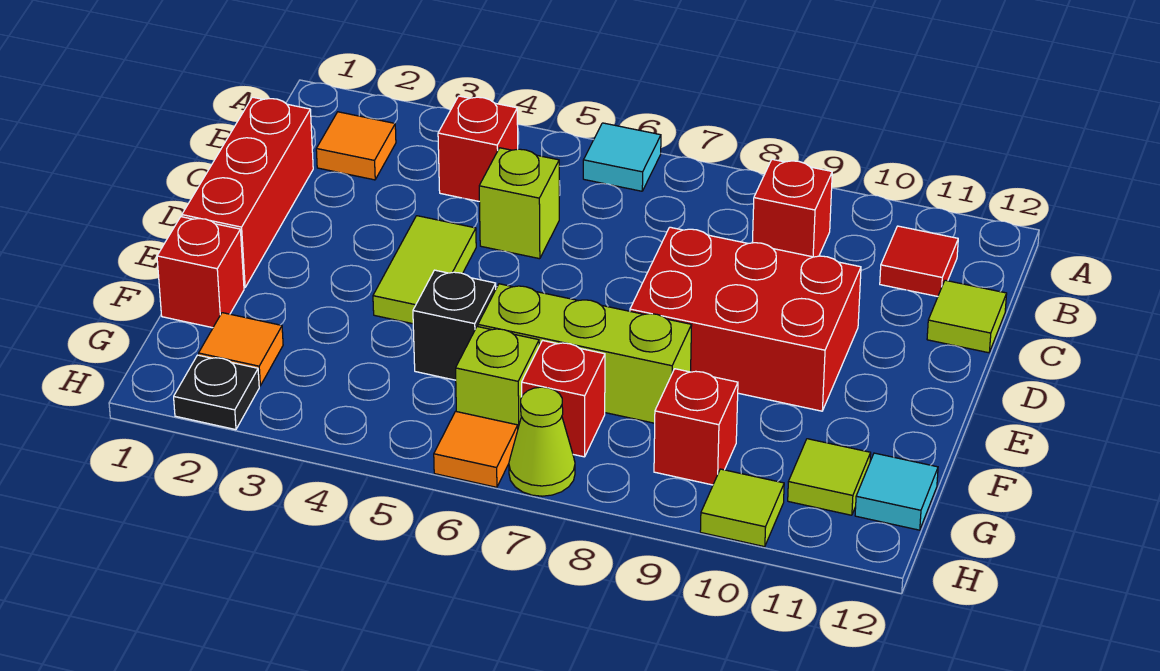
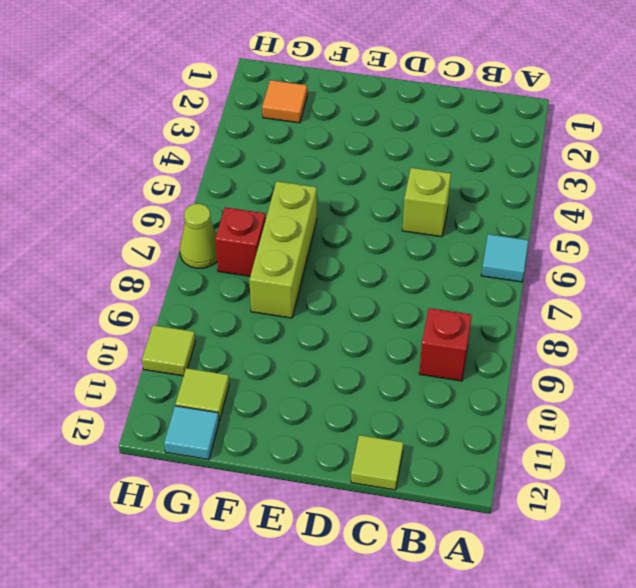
none -> orange tile B2 level 1
none -> red brick B4 level 1
none -> red tile B11 level 1

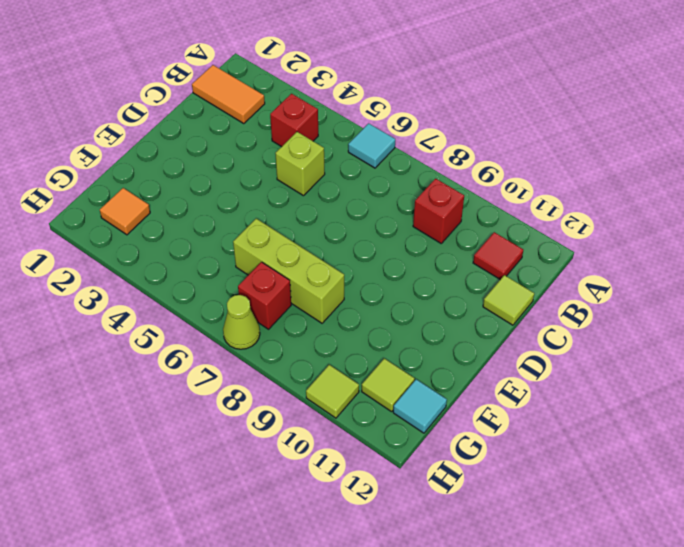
orange tile B1:B2 level 1 -> orange tile B2 level 1
none -> red brick C1:E1 level 1
none -> lime tile D4:E4 level 1
none -> red brick D8:E10 level 1

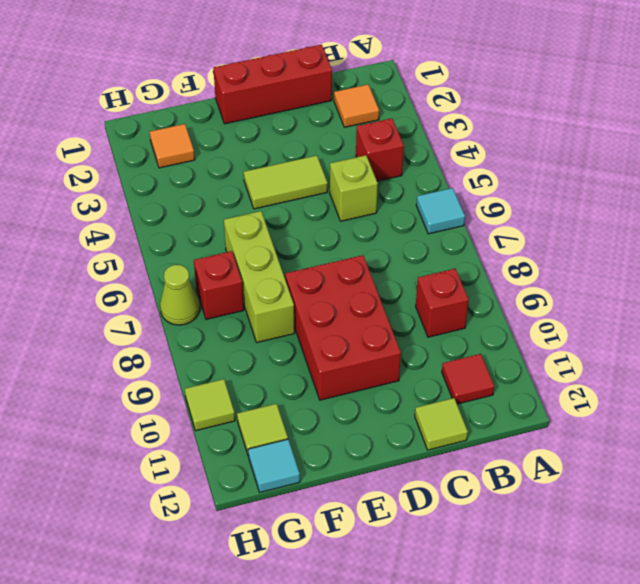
none -> red brick F1 level 1
none -> black brick F5 level 1
none -> lime brick G6 level 1

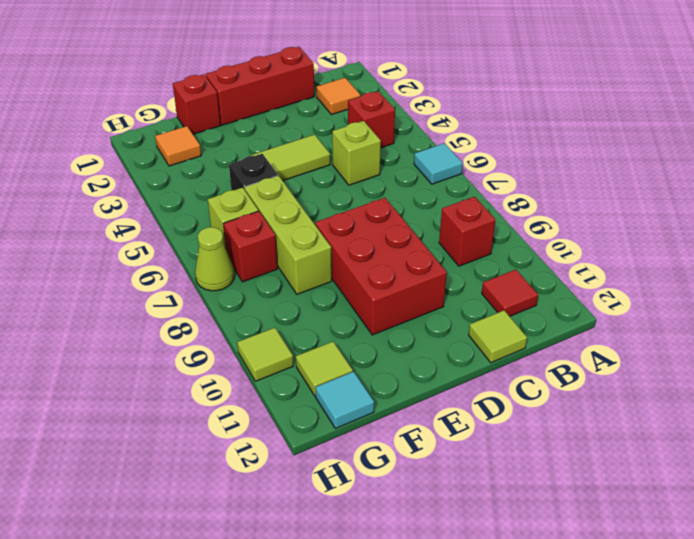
none -> red brick G9 level 1
none -> black plate H2 level 1
none -> orange tile H6 level 1

